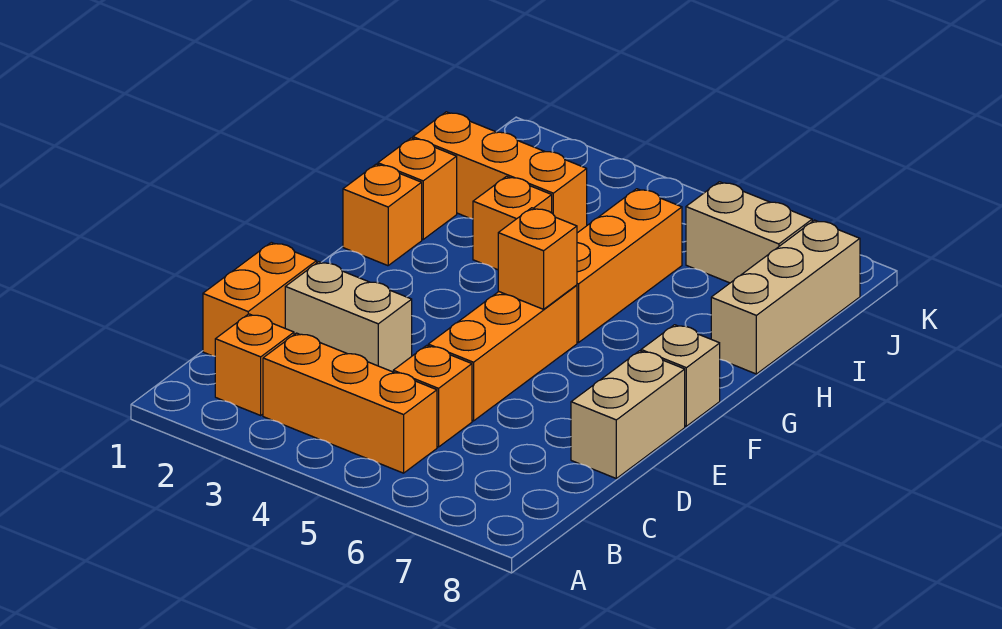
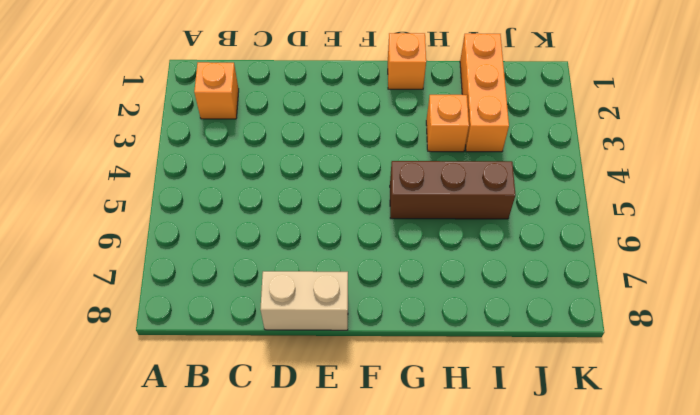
brown brick G5:I5 level 1 -> orange brick G5:I5 level 1
none -> orange brick B3:B5 level 1
none -> orange brick C1:D1 level 1
none -> orange brick C5 level 1

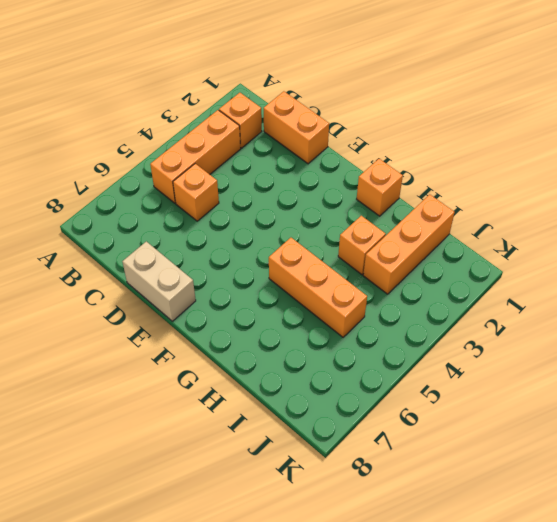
none -> tan brick D2:D3 level 1
none -> orange brick D5:F5 level 1
none -> tan brick F8 level 1

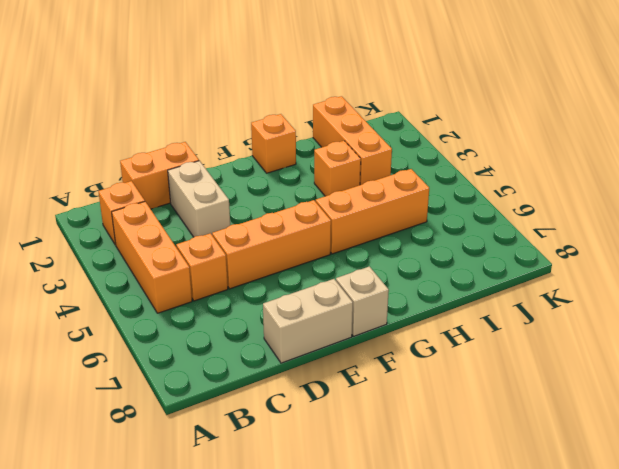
none -> orange brick H1 level 1
none -> tan brick H8:J8 level 1
none -> tan brick J6:J7 level 1

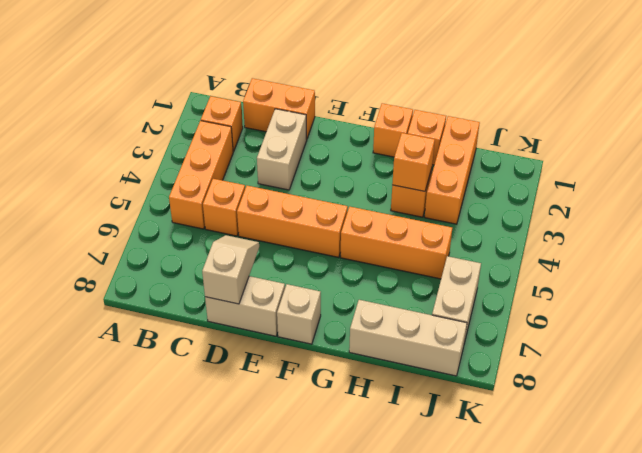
tan slope D7:D8 level 2 top 8 -> none
orange brick H3 level 2 -> orange brick F5 level 2

